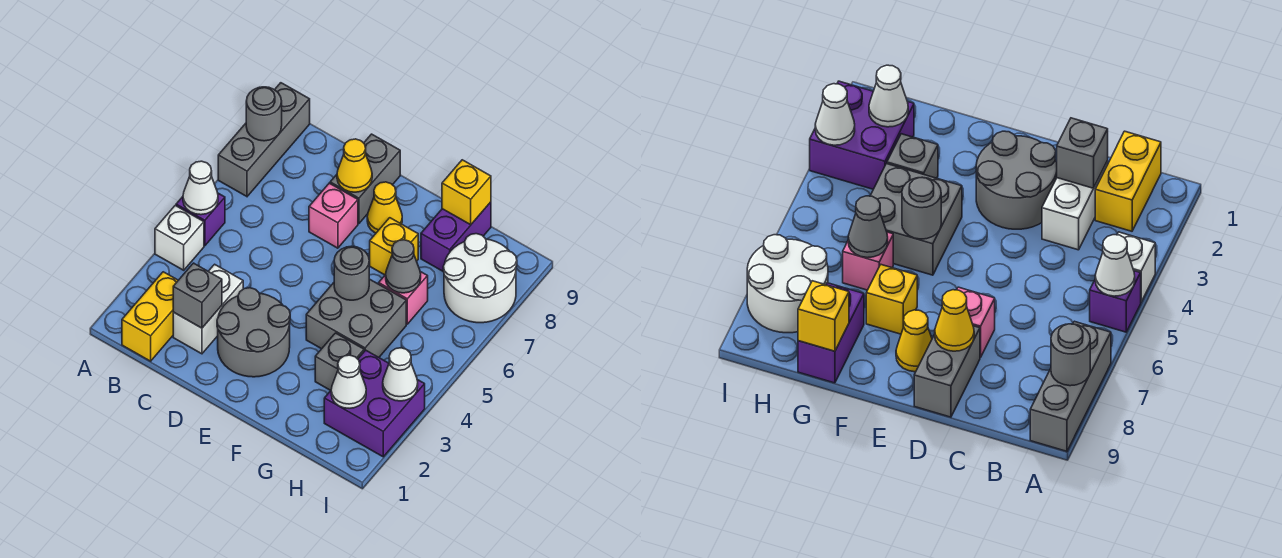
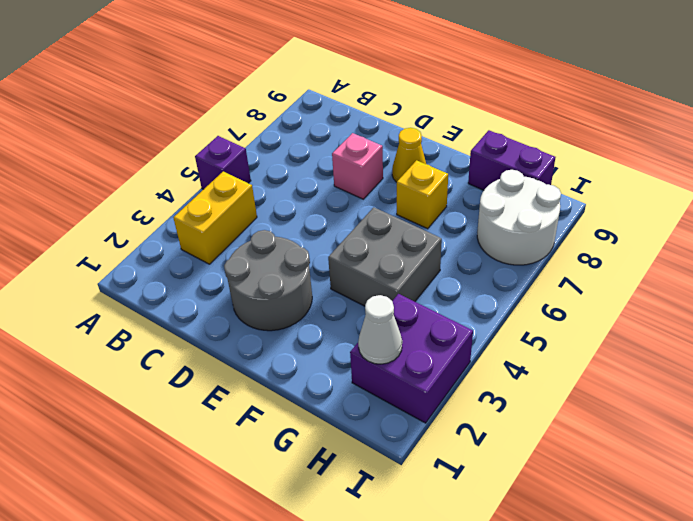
yellow brick B3:B4 level 1 -> yellow brick B1:B2 level 1
purple brick G9:H9 level 1 -> purple brick G8:G9 level 1
none -> white brick A4 level 1
none -> grey brick A7:A9 level 1
none -> white brick C2:C3 level 1

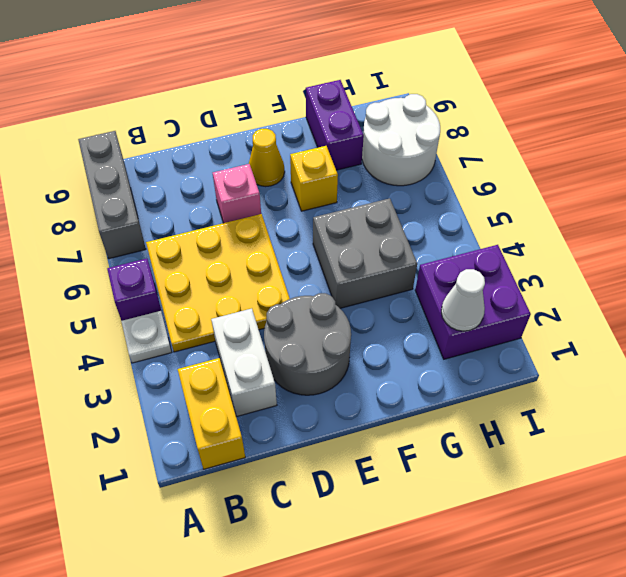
white plate A4 level 1 -> white brick A4 level 1
yellow plate B4:D6 level 1 -> none
none -> grey brick D8:D9 level 1
none -> grey brick G3 level 1
none -> pink brick G6 level 1

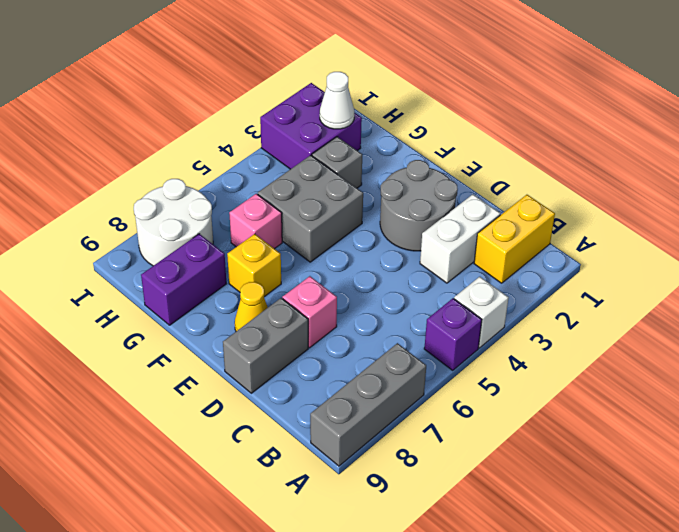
none -> white cone A5 level 2
none -> grey round brick A8 level 2
none -> grey brick C2 level 2

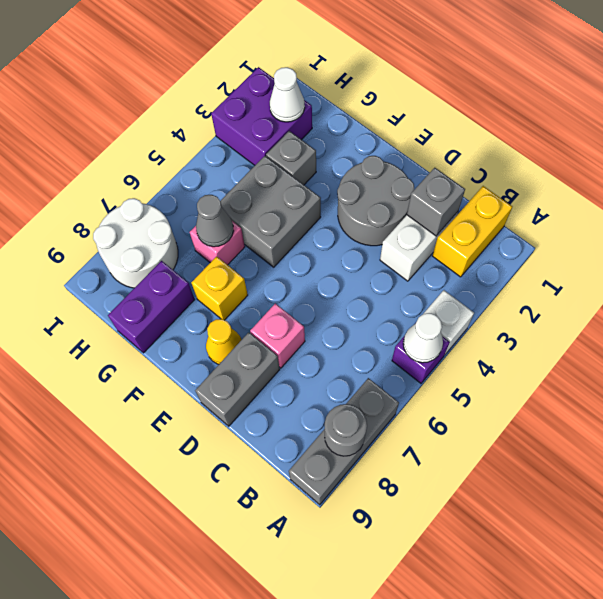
none -> yellow cone D8 level 2
none -> grey round brick F5 level 2
none -> yellow brick G9 level 2

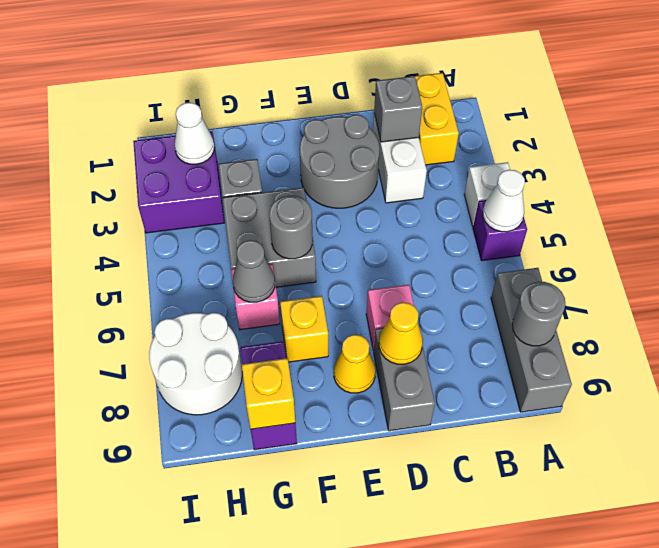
none -> white cone I3 level 2

